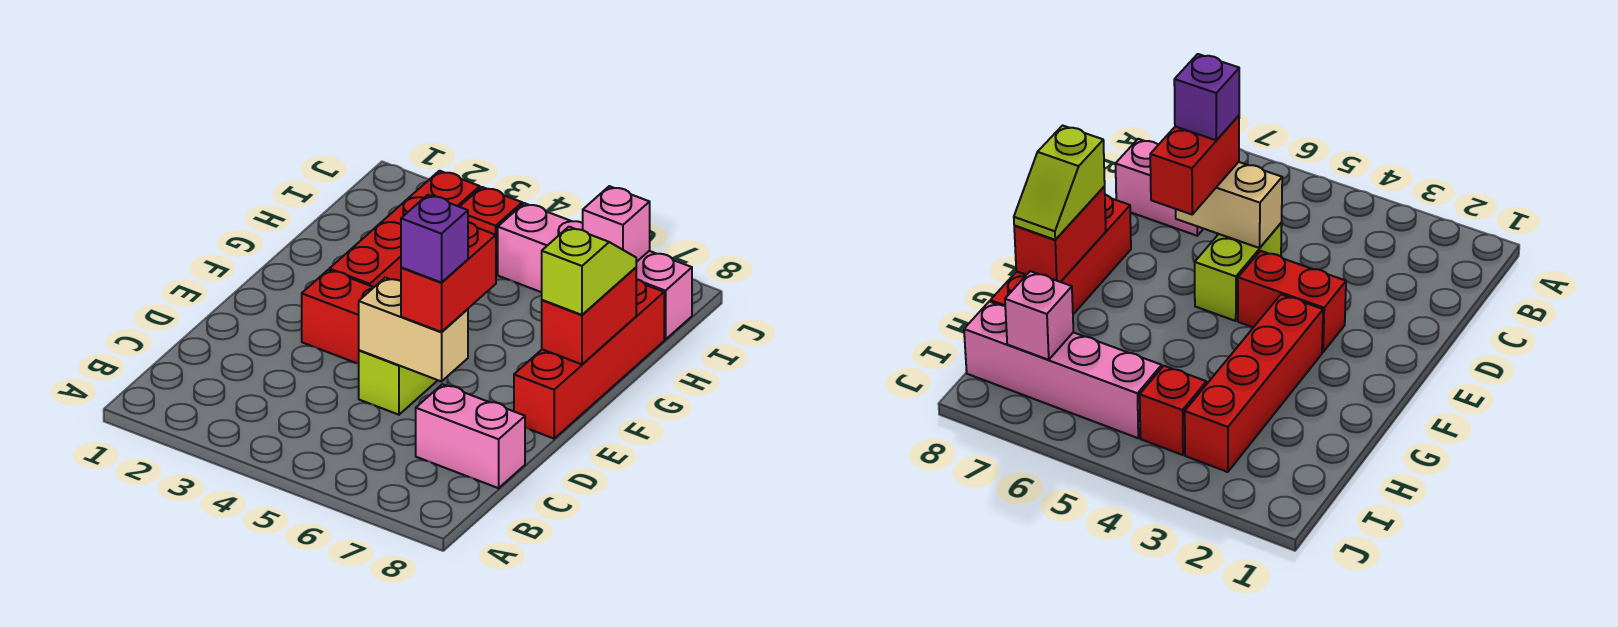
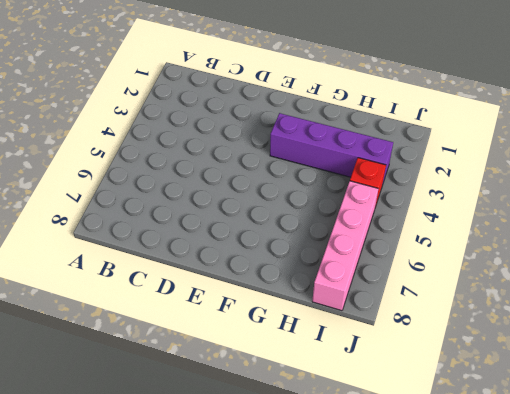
purple brick F3:I3 level 1 -> red brick F3:I3 level 1
none -> pink brick C7:C8 level 1
none -> lime brick D5:E5 level 1
none -> red brick E3:E4 level 1

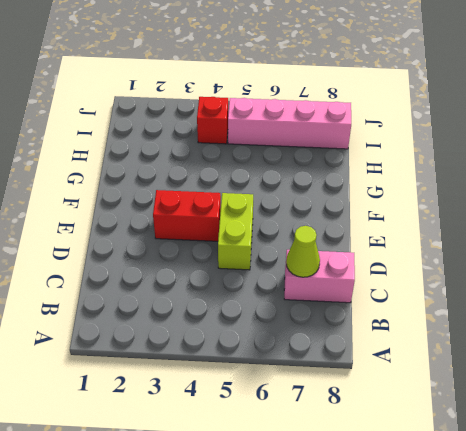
lime cone C7 level 2 -> none
none -> red brick E8:H8 level 1
none -> red brick F3:I3 level 1
none -> tan brick D5:D6 level 2

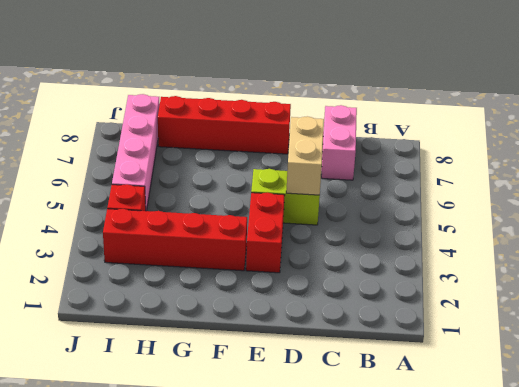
none -> red brick F8:G8 level 2
none -> pink brick I7 level 2
none -> red brick D6:E6 level 3

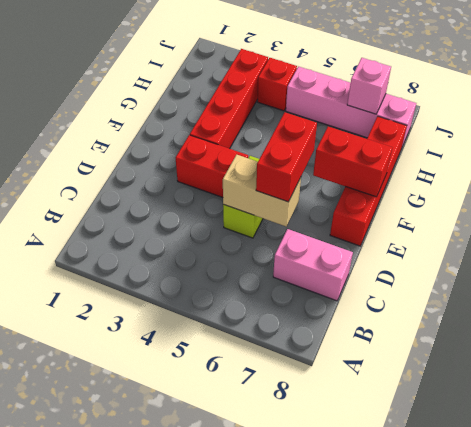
red brick F7:F8 level 2 -> red brick F8:G8 level 2
none -> lime slope F8:G8 level 3 top F
none -> purple brick D6 level 4

